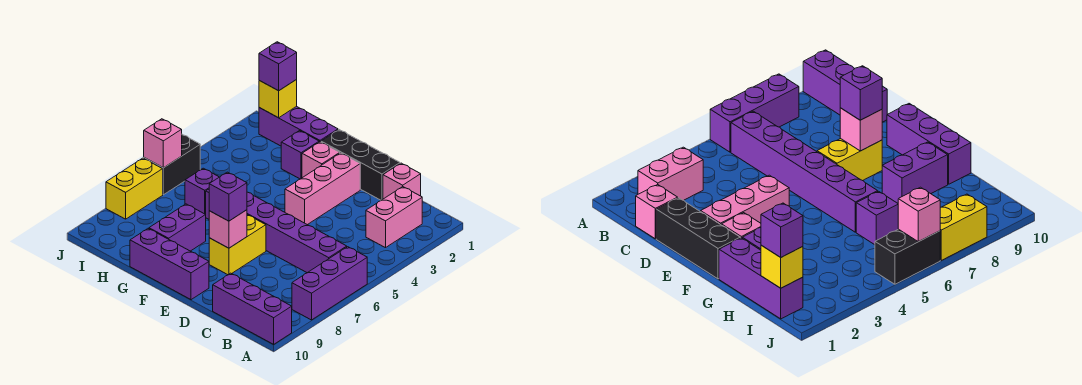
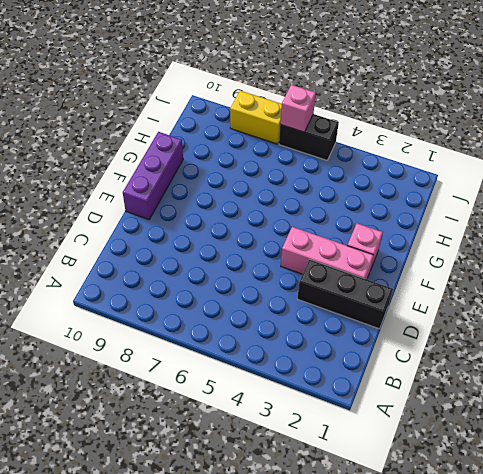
black brick D1:D3 level 1 -> black brick D1:F1 level 1
none -> purple brick A6:A8 level 1
none -> purple brick A10:C10 level 1
none -> pink brick B2:B3 level 1

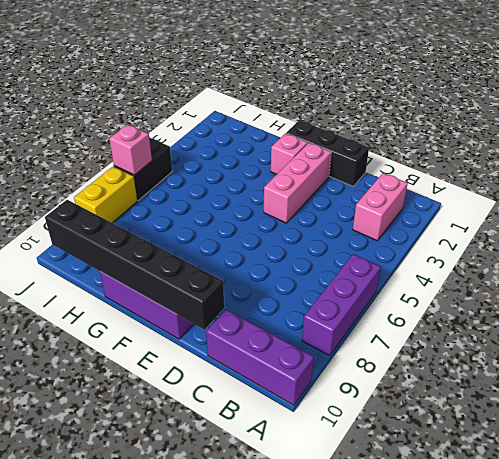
black brick D10:I10 level 2 -> none
none -> purple brick B6:G6 level 1
none -> pink brick C1 level 1
none -> yellow brick E7:E8 level 1

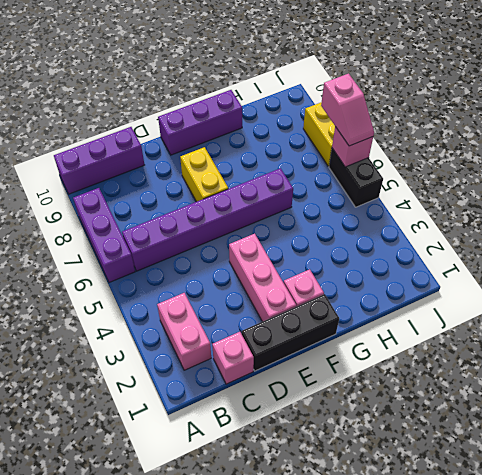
pink slope J6:J7 level 3 top 7 -> none
none -> purple brick G1:I1 level 1
none -> purple brick G2 level 1
none -> purple brick G8:G9 level 1

